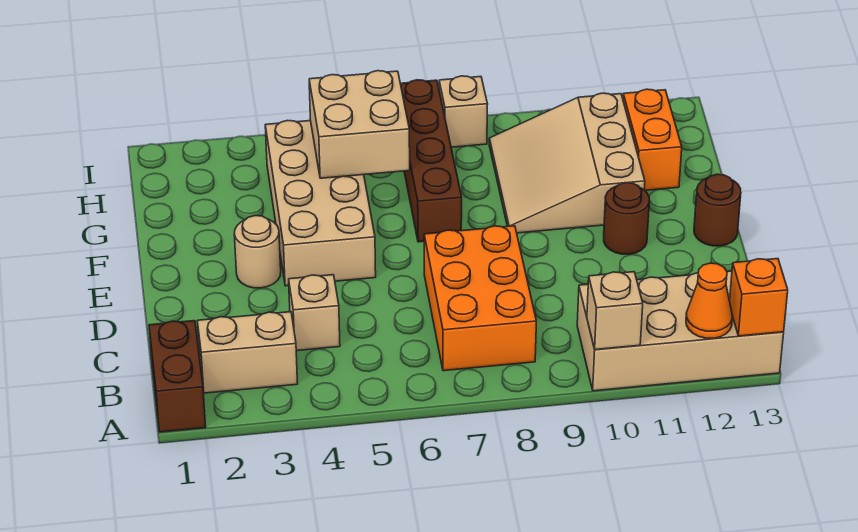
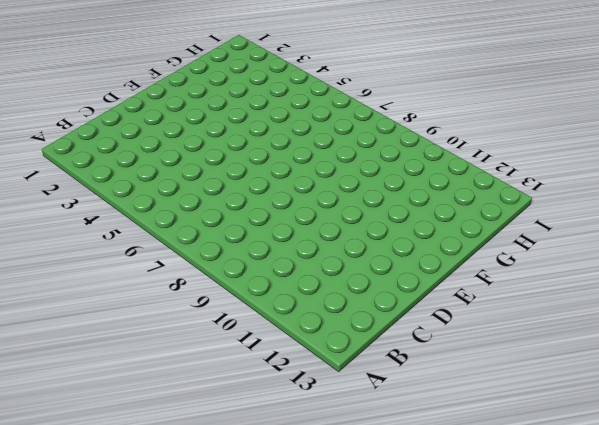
none -> brown brick A1:B1 level 1
none -> tan brick A10:B13 level 1
none -> tan brick B2:B3 level 1

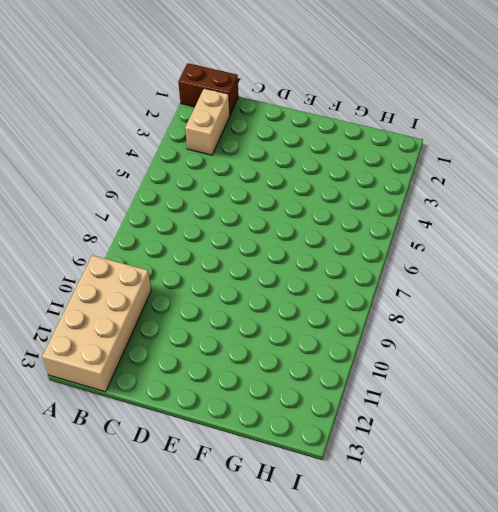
none -> orange brick B7:D8 level 1
none -> tan brick C4 level 1
none -> tan round brick E3 level 1

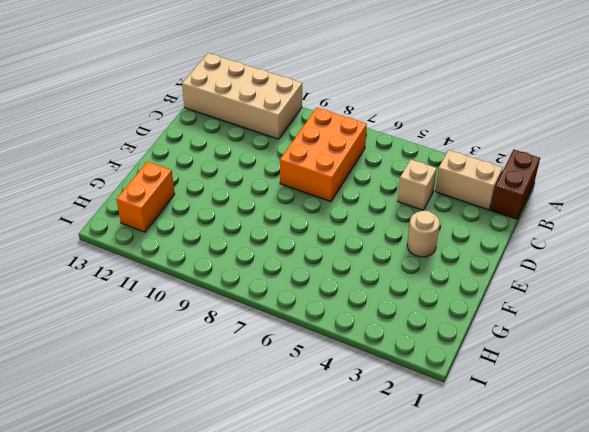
none -> tan brick E4:H5 level 1
none -> brown round brick E11 level 1
none -> brown round brick E13 level 1

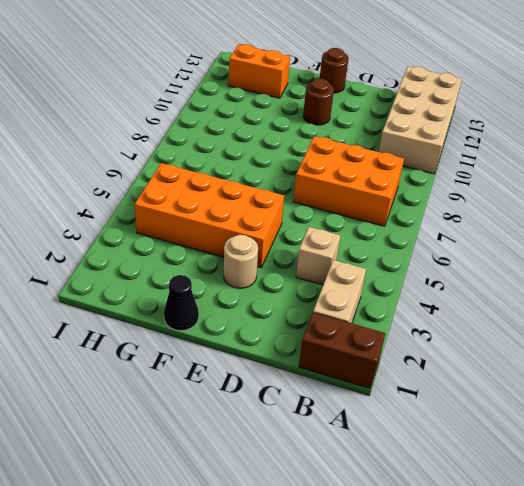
orange brick E4:H5 level 1 -> tan brick E4:H5 level 1
black cone F1 level 1 -> none
none -> brown brick F7:I7 level 1
none -> tan slope F9:H11 level 1 top 11
none -> tan brick I8 level 1

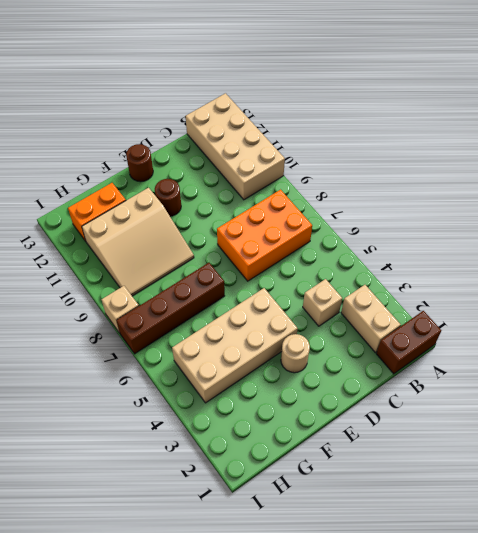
none -> tan brick A10 level 2
none -> orange cone A12 level 2
none -> orange brick A13 level 2

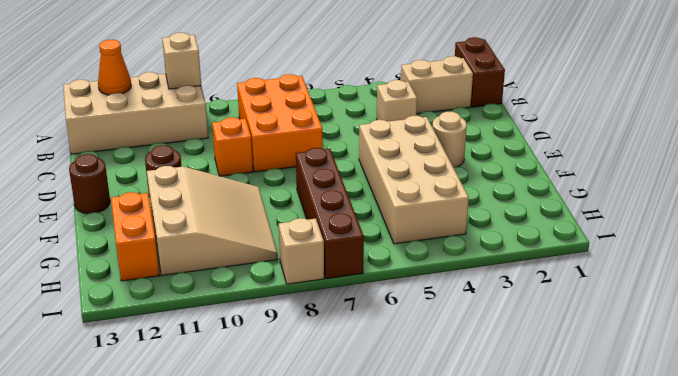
orange brick D9 level 1 -> orange brick A13 level 2
none -> tan brick G5:H6 level 2

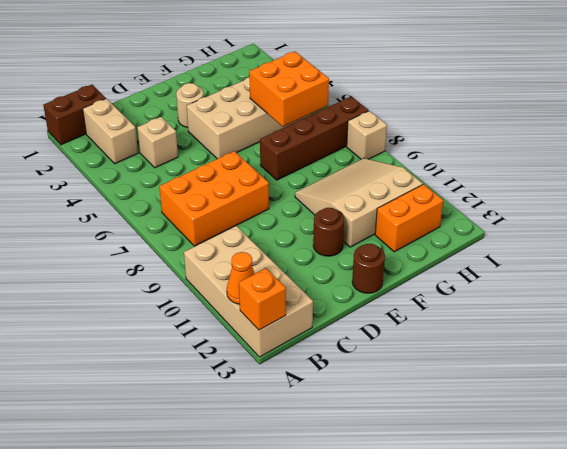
orange brick G5:H6 level 2 -> tan brick G5:H6 level 2
none -> tan brick A10 level 2

